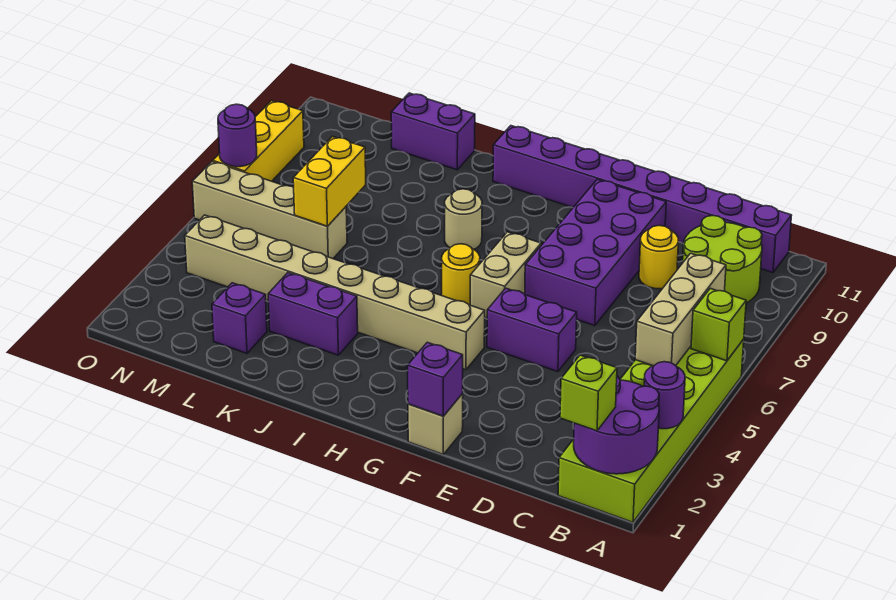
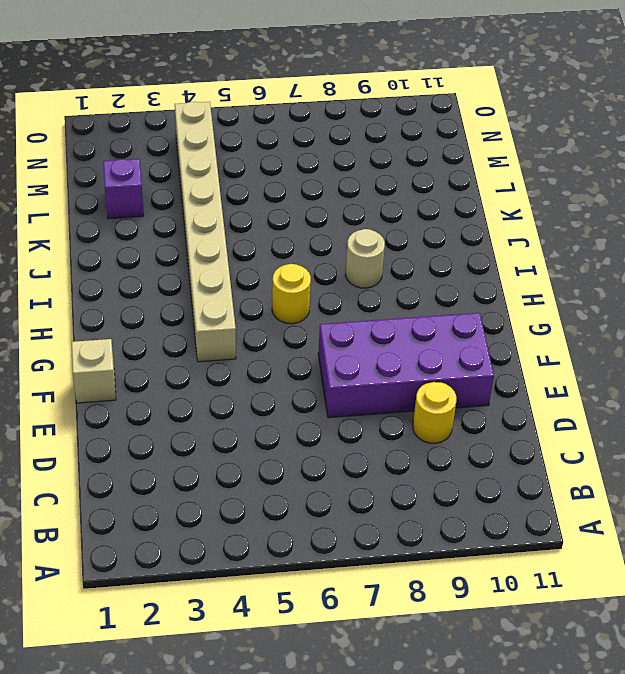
none -> lime brick A1:B6 level 1
none -> lime round brick B9:C10 level 1
none -> purple brick B11:I11 level 1

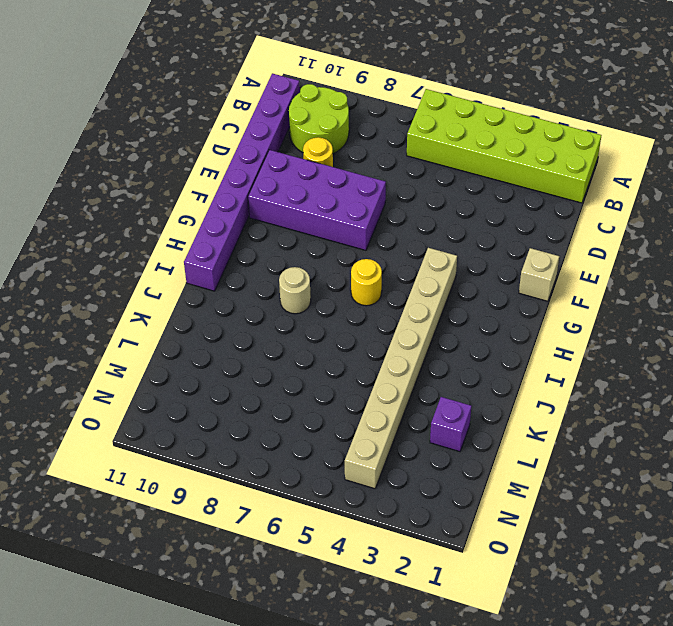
none -> purple brick E5:F5 level 1
none -> tan brick G6:G7 level 1
none -> purple brick J3:K3 level 1

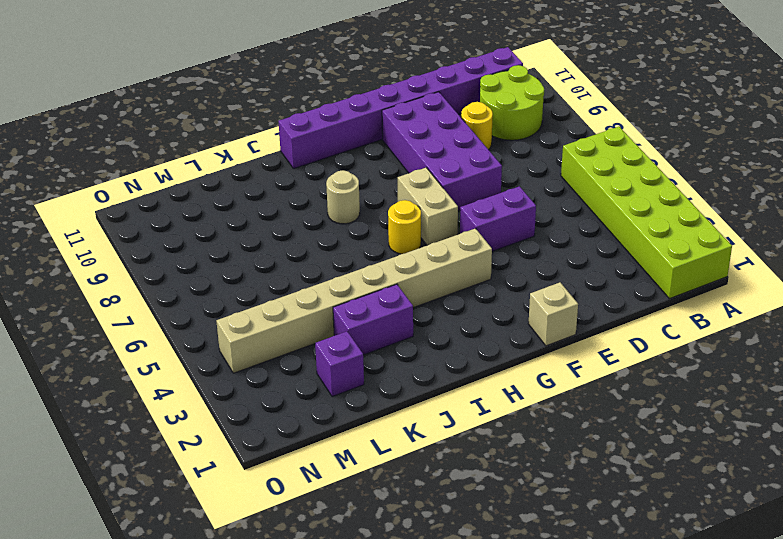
none -> purple brick K11:L11 level 1
none -> tan brick L6:O6 level 1
none -> yellow brick O7:O9 level 1

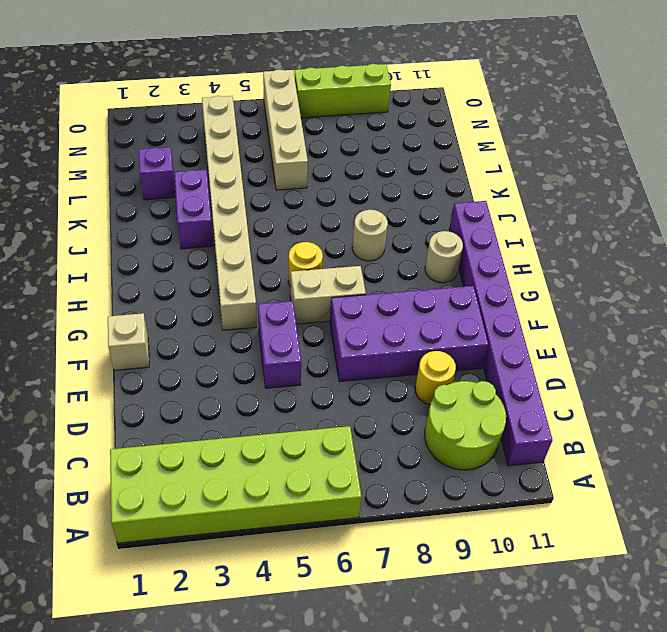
tan round brick H10 level 1 -> none
lime brick O7:O9 level 1 -> yellow brick O7:O9 level 1
none -> purple brick K11:L11 level 1
none -> purple round brick A1:B2 level 2
none -> purple round brick A3 level 2

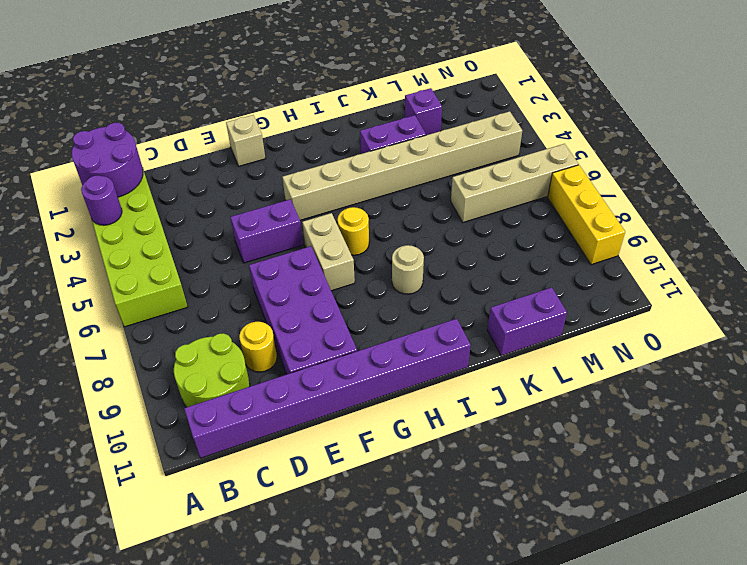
none -> lime brick A6 level 2
none -> tan brick B5:B7 level 2
none -> purple brick F1 level 2

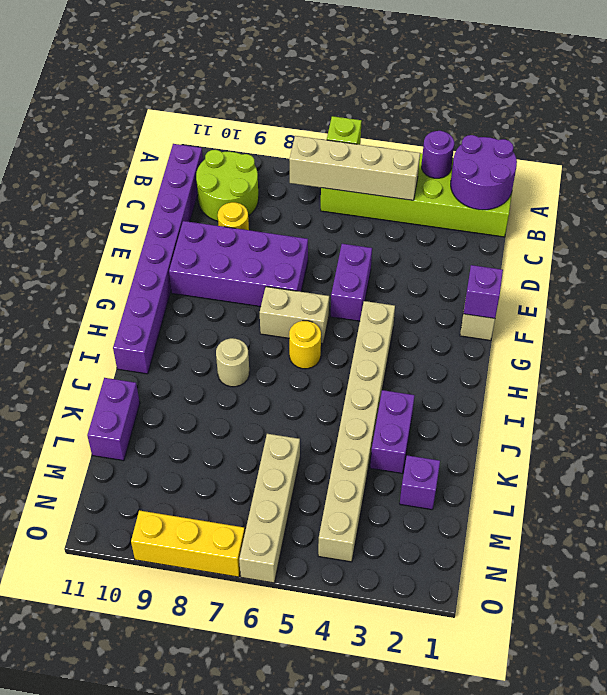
tan brick B4:B7 level 2 -> tan brick B5:B7 level 2
none -> yellow brick L6:L7 level 2
none -> purple round brick O7 level 2
none -> lime brick B1 level 3

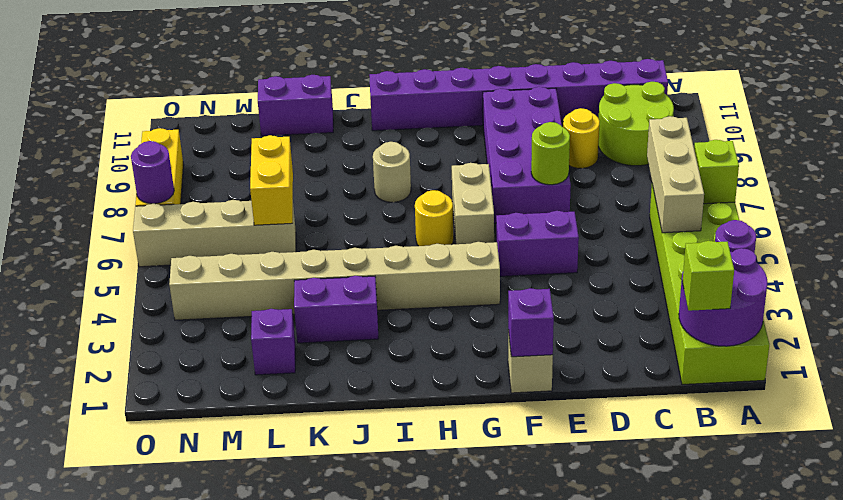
lime round brick E7 level 2 -> none

